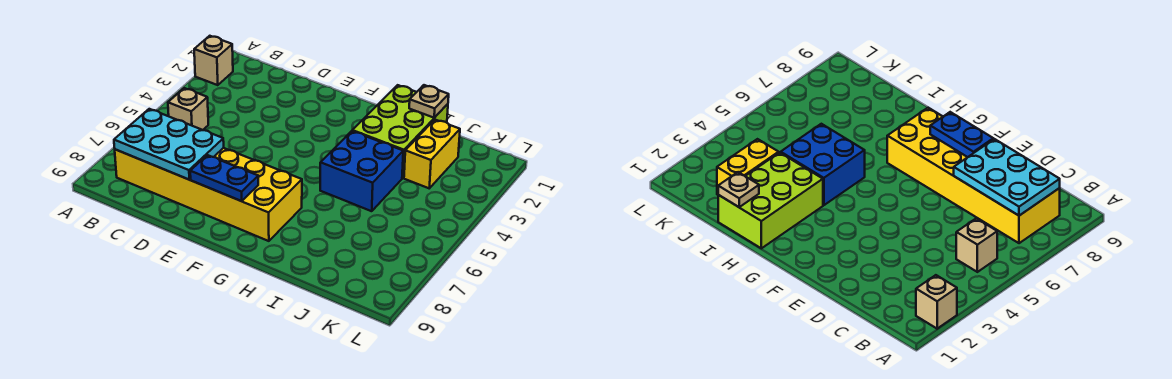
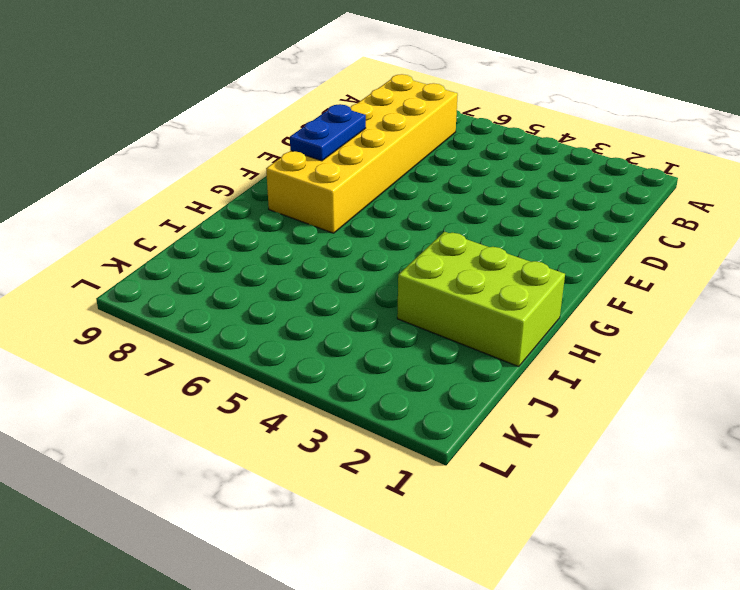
none -> tan brick A2 level 1
none -> tan brick B5 level 1

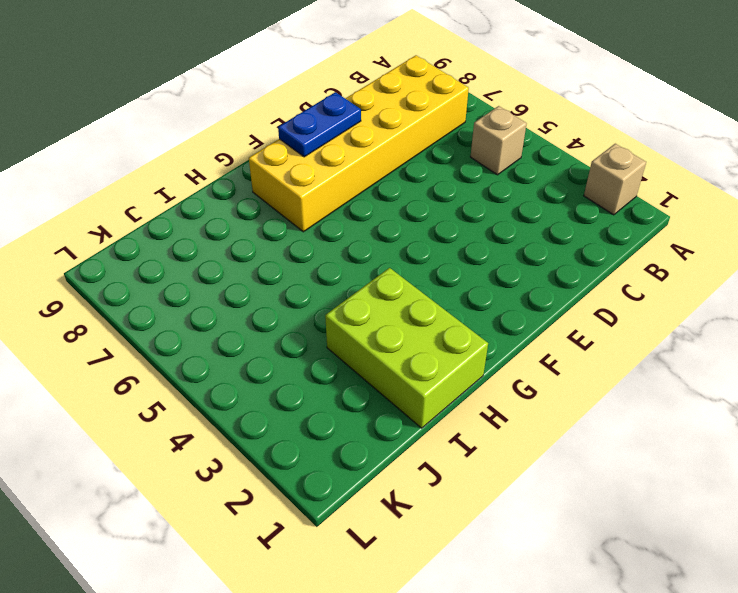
none -> blue brick H4:I5 level 1
none -> yellow brick J2:J3 level 1

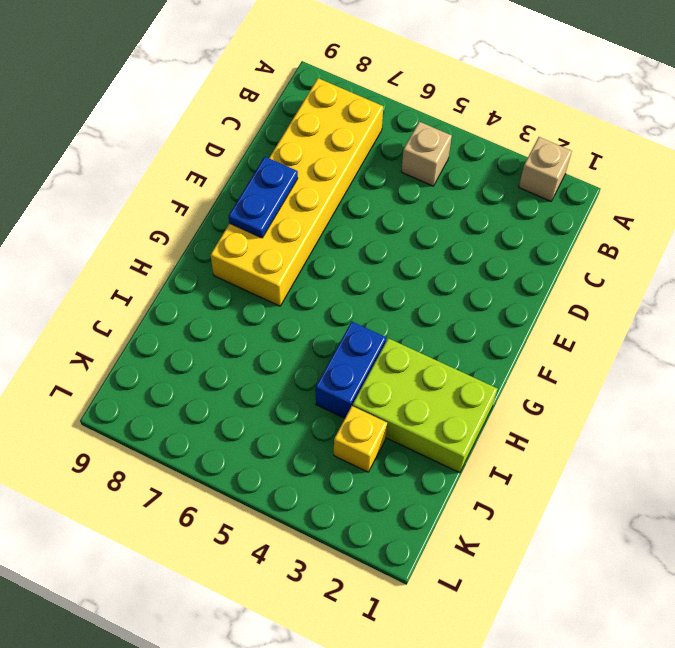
blue brick H4:I4 level 1 -> blue brick H4:I5 level 1
yellow brick J3 level 1 -> yellow brick J2:J3 level 1
none -> cyan plate B7:D8 level 2
none -> tan plate I1 level 2

